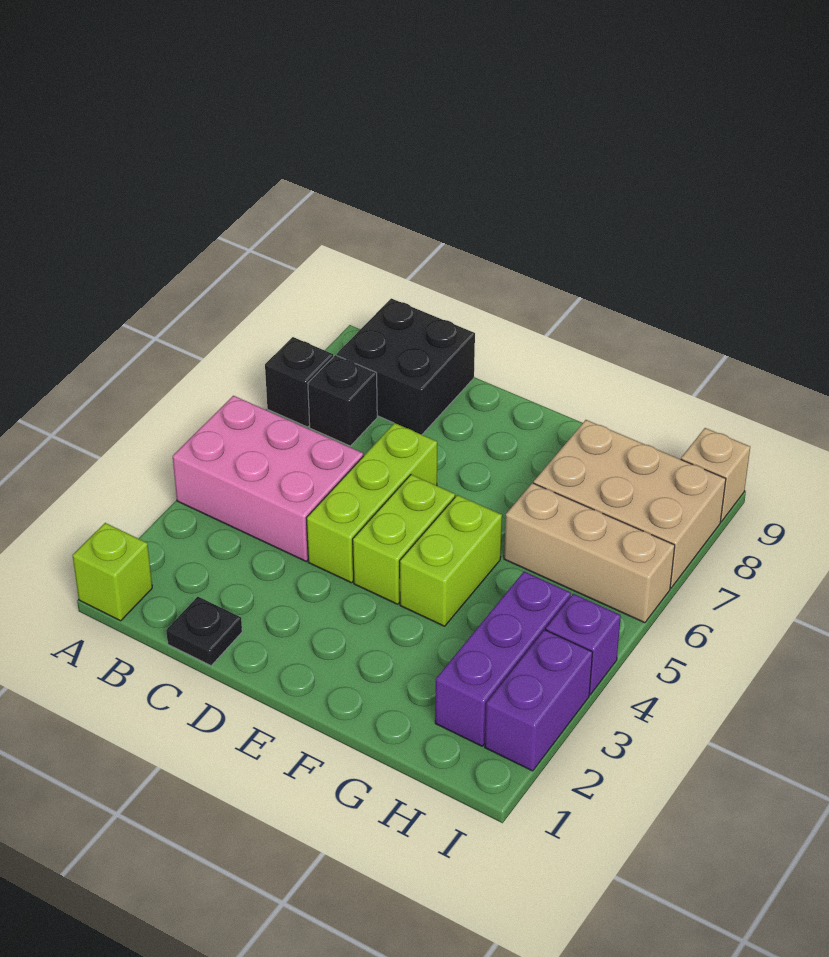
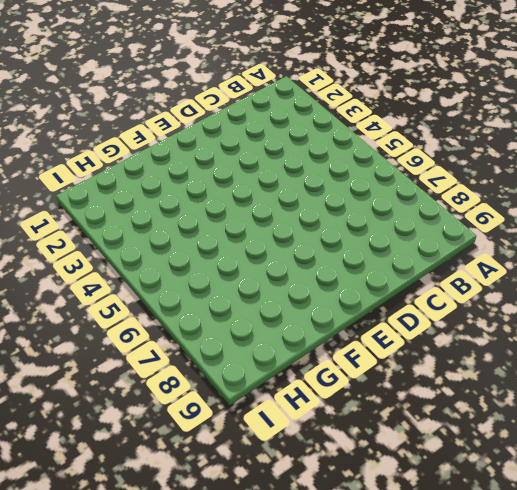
none -> lime brick A1 level 1
none -> pink brick A4:C5 level 1
none -> black brick A7 level 1

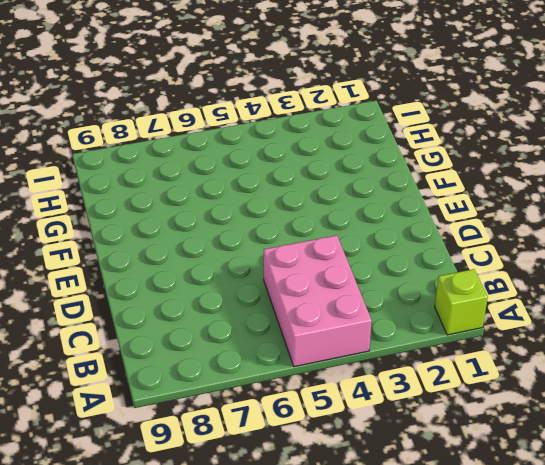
none -> black brick A7 level 1
none -> black brick B7 level 1
none -> black brick B8:C9 level 1

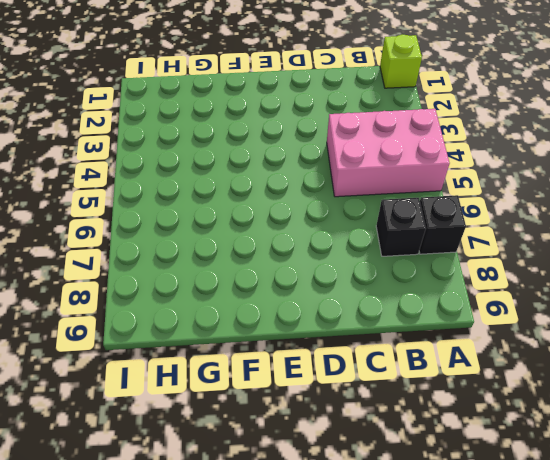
none -> black brick B8:C9 level 1
none -> black plate C1 level 1
none -> lime brick D4:D6 level 1

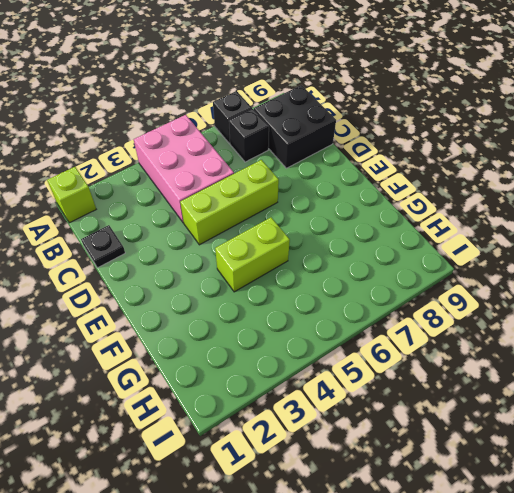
none -> lime brick E4:E5 level 1
none -> tan brick G6:I6 level 1
none -> tan brick G7:I8 level 1

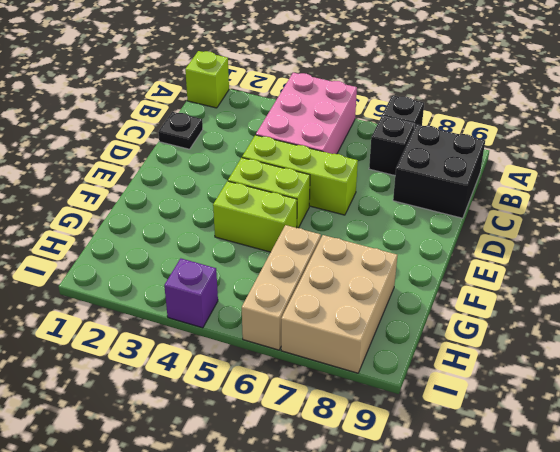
none -> purple brick H2:H4 level 1
none -> purple brick I2:I3 level 1
none -> tan brick I9 level 1

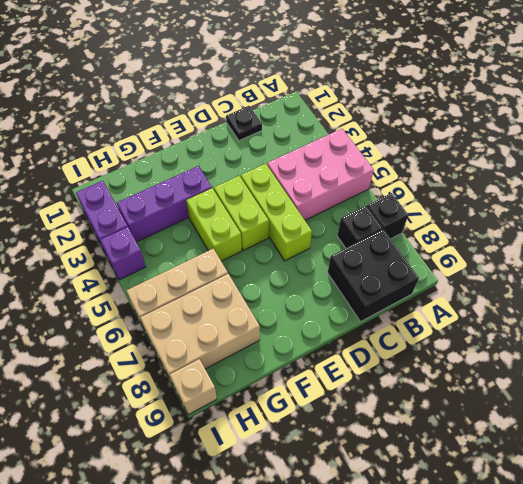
purple brick F3:H3 level 1 -> purple brick H2:H4 level 1
none -> lime brick A1 level 1

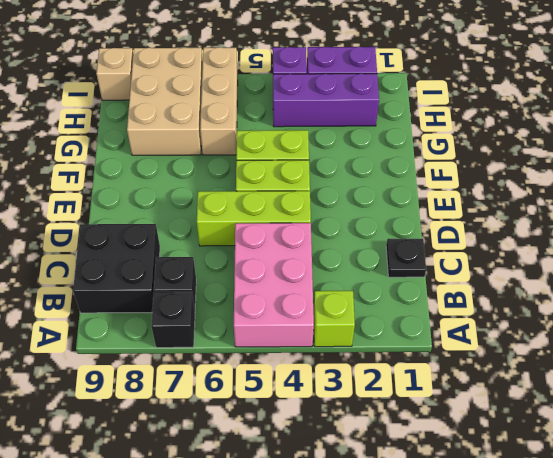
lime brick A3 level 1 -> lime brick A1 level 1

